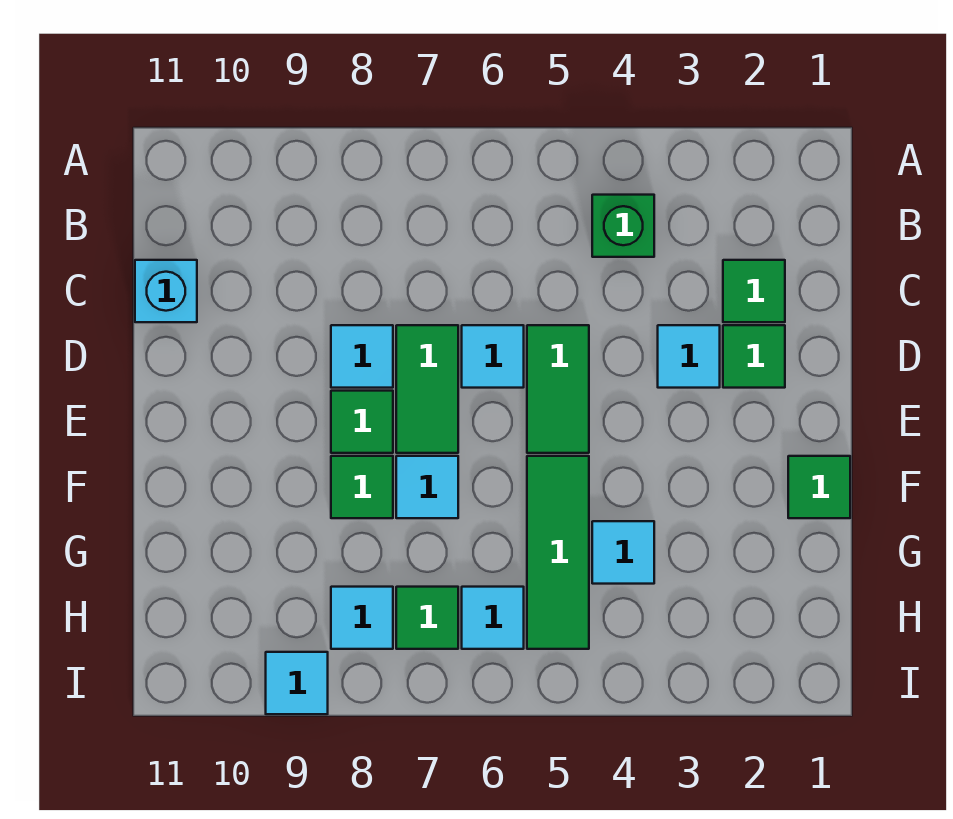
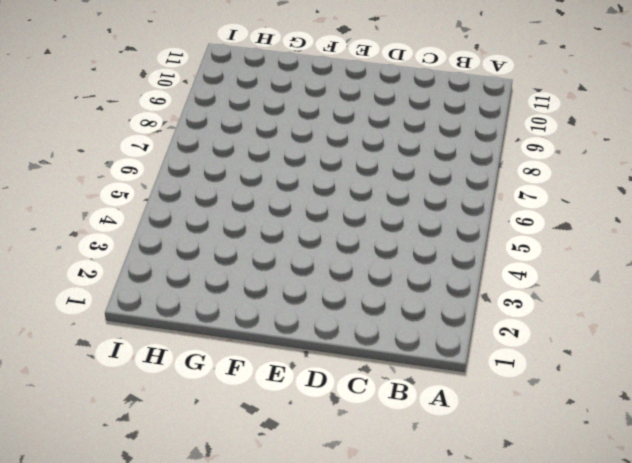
none -> green brick B4 level 1
none -> green tile C2 level 1
none -> cyan brick C11 level 1

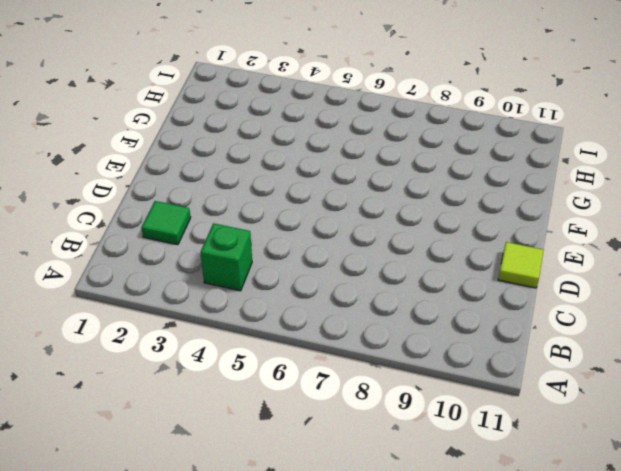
lime tile D11 level 1 -> none
none -> cyan brick C11 level 1
none -> green tile D2 level 1
none -> cyan tile D3 level 1

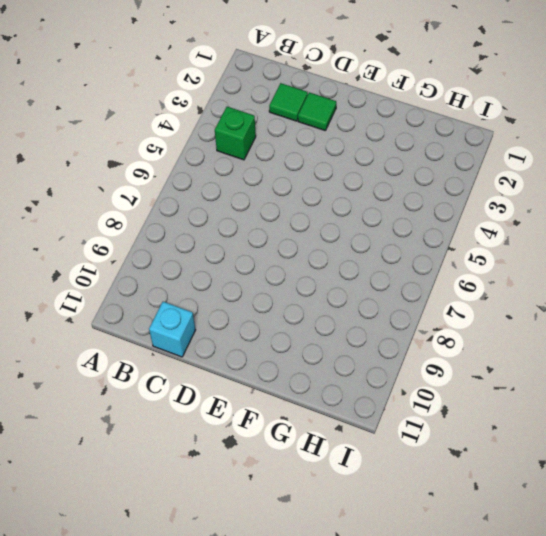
none -> cyan tile D3 level 1
none -> green tile D5:E5 level 1
none -> cyan tile D6 level 1

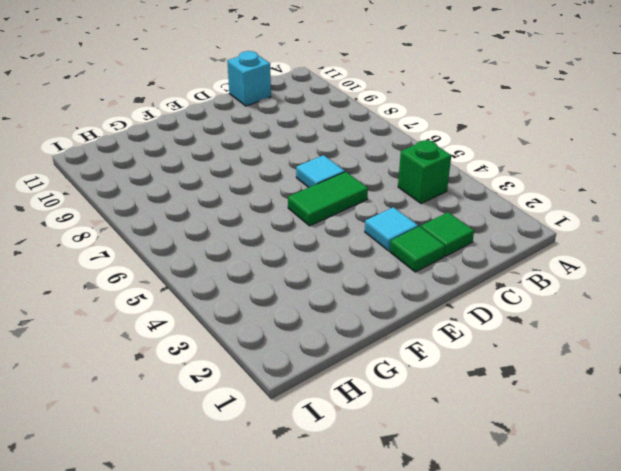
none -> green tile D7:E7 level 1
none -> cyan tile D8 level 1
none -> green tile E8 level 1

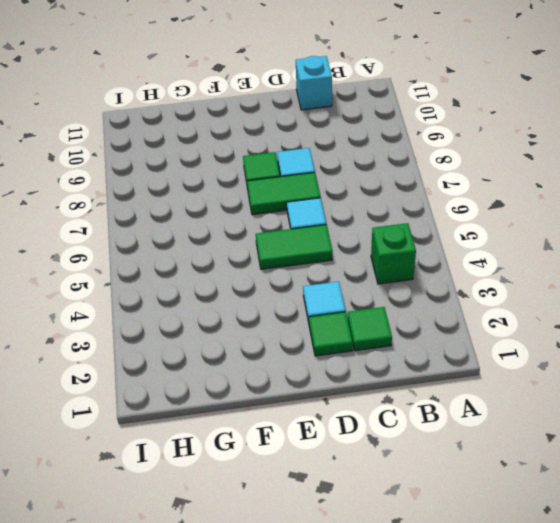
none -> green tile F1 level 1
none -> green tile F5:H5 level 1
none -> cyan tile F7 level 1

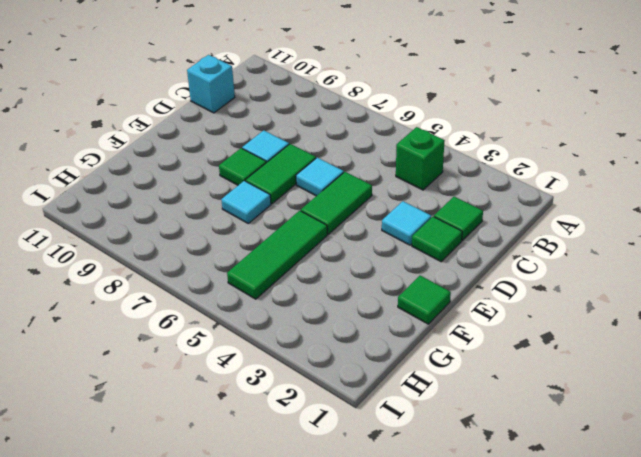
none -> green tile F8 level 1
none -> cyan tile G4 level 1
none -> cyan tile H6 level 1

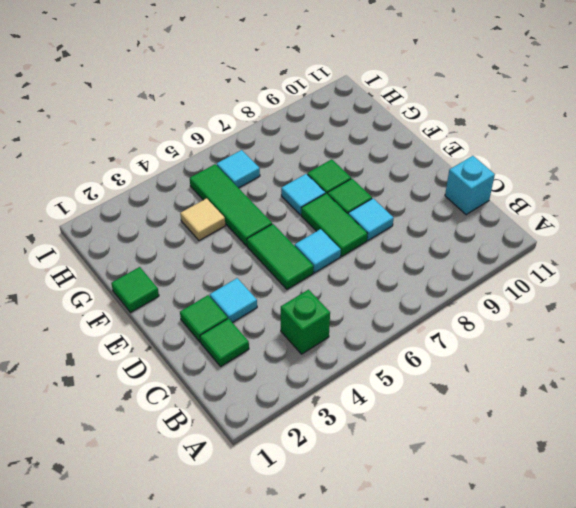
tan tile G4 level 1 -> cyan tile G4 level 1
none -> green tile H7 level 1
none -> cyan tile H8 level 1
none -> cyan tile I9 level 1

